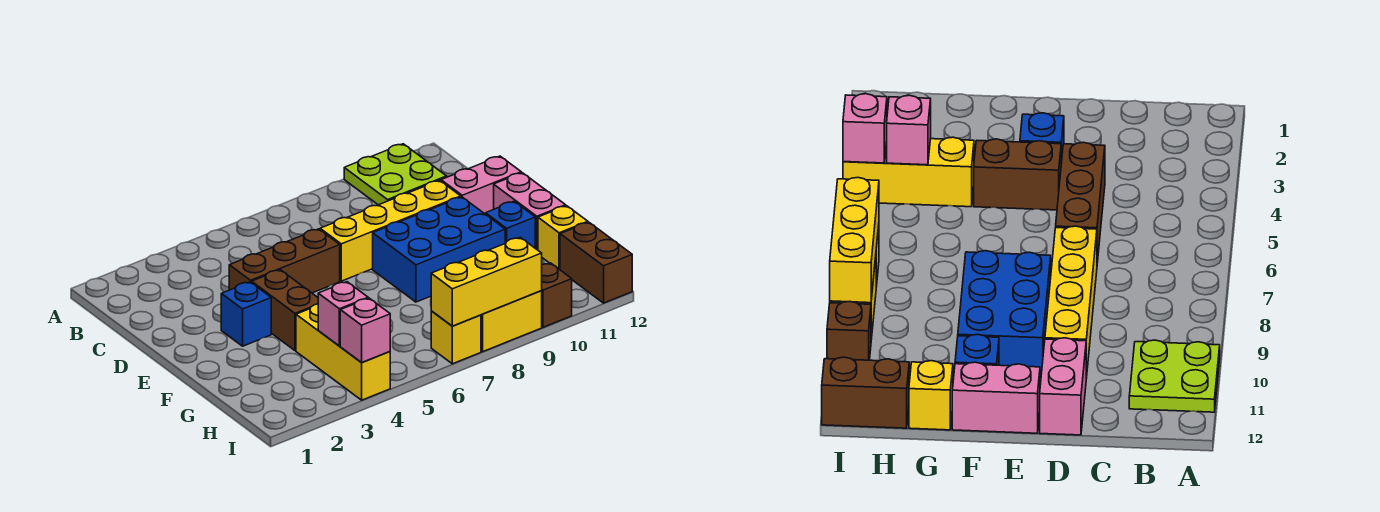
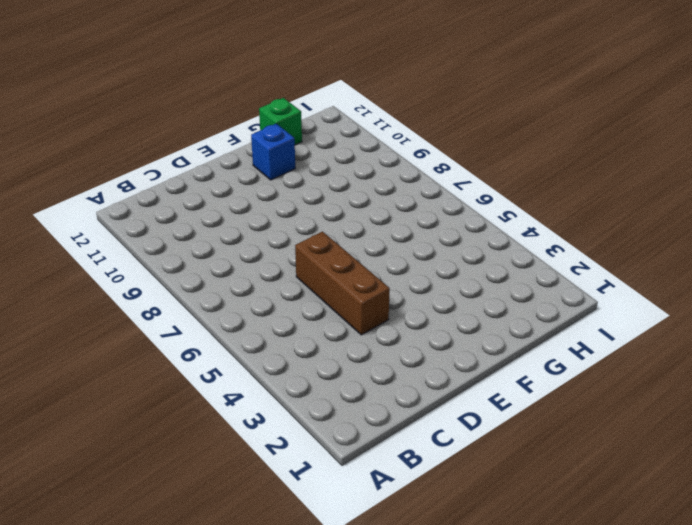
green brick G12 level 1 -> yellow brick G12 level 1
none -> lime plate A10:B11 level 1
none -> yellow brick D7:D10 level 1
none -> pink brick D11:D12 level 1

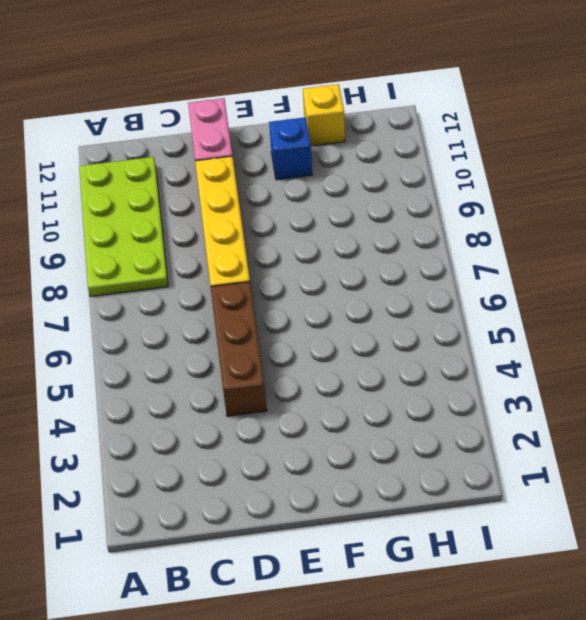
lime plate A8:B11 level 1 -> lime plate A10:B11 level 1
none -> blue brick E3 level 1
none -> brown brick E4:F4 level 1
none -> blue brick E8:F10 level 1

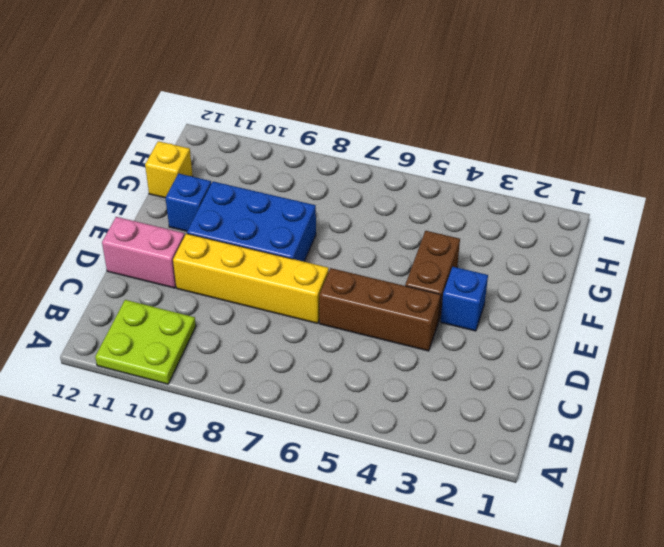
none -> pink brick E12:F12 level 1
none -> yellow brick G4:I4 level 1
none -> brown brick H12:I12 level 1

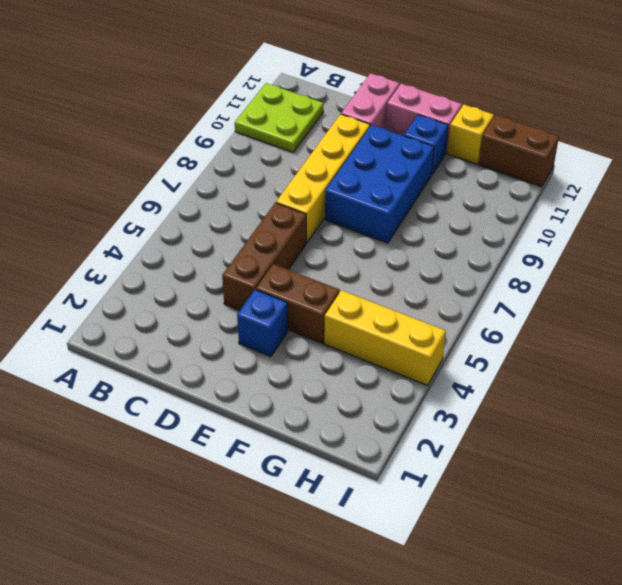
none -> yellow brick I7 level 1
none -> yellow brick I8:I9 level 1
none -> brown brick I10 level 1

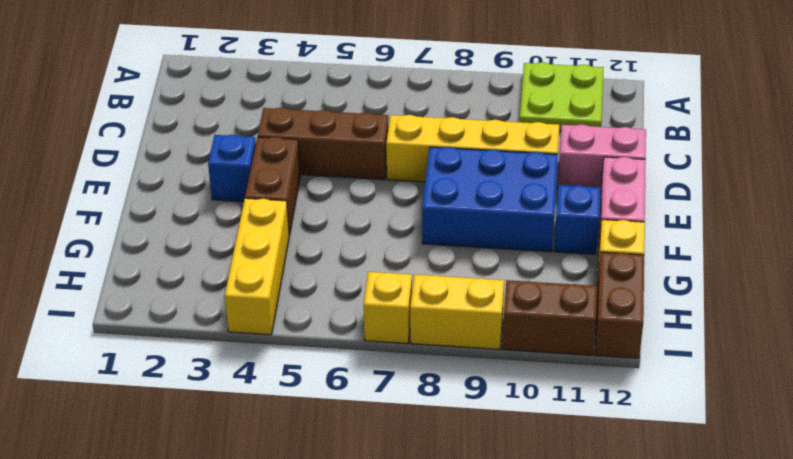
brown brick I10:I11 level 1 -> brown brick I10 level 1
none -> pink brick H4 level 2
none -> pink brick I4 level 2
none -> yellow brick I7:I9 level 2

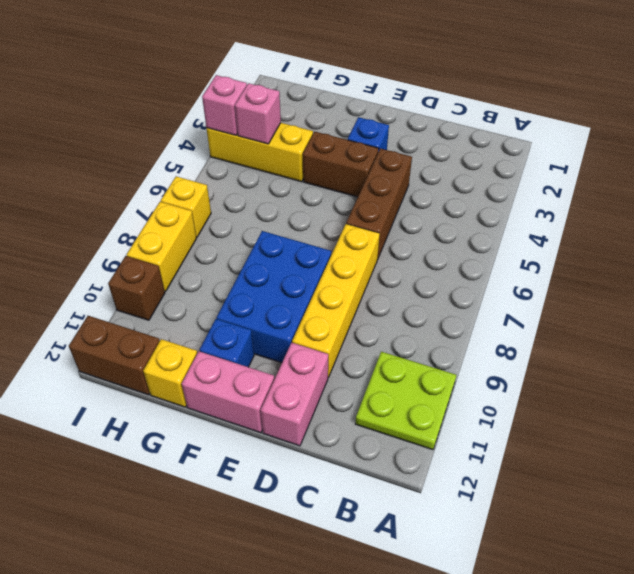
none -> yellow brick I7:I9 level 2

